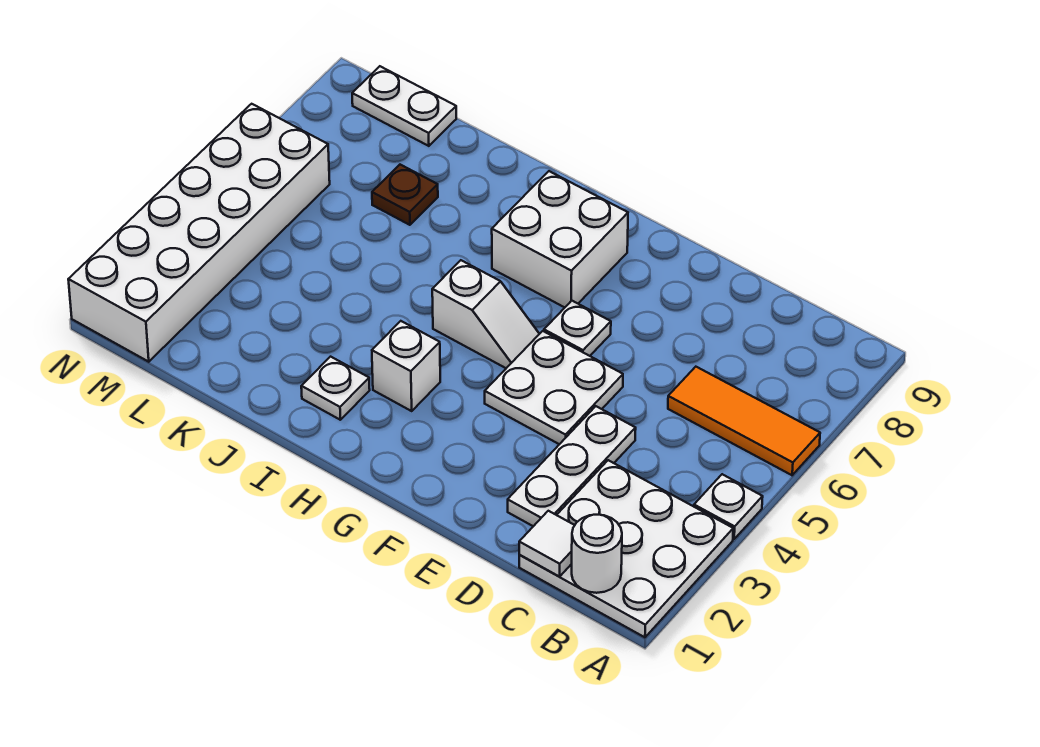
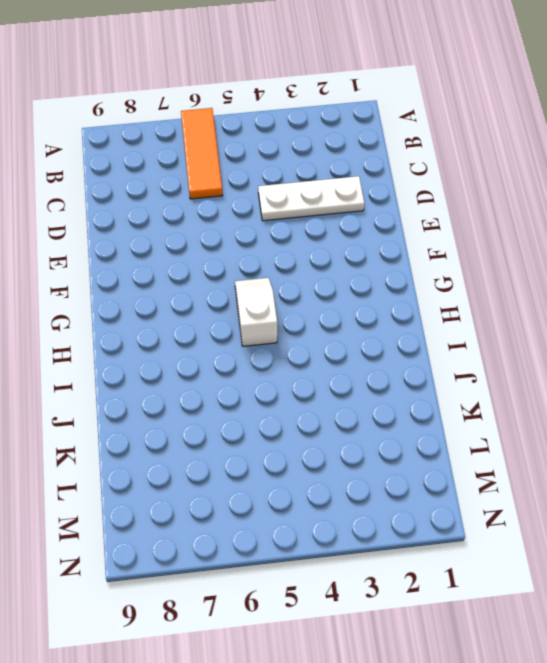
none -> white plate A1:C3 level 1
none -> white plate A4 level 1
none -> white plate E4:F5 level 1

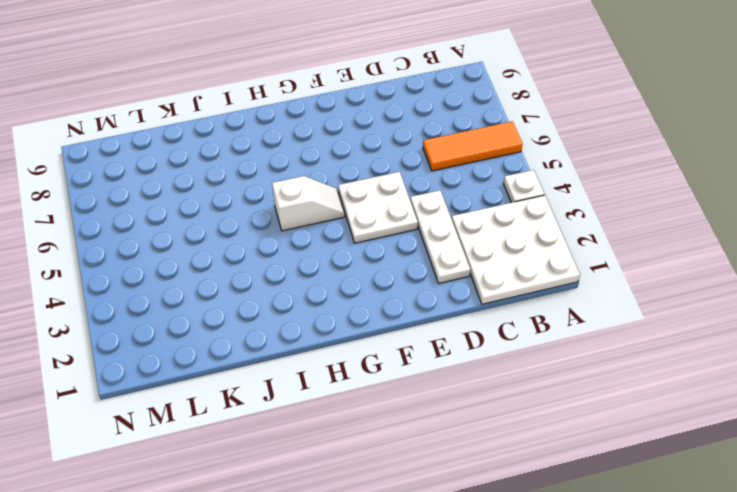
none -> white plate F6 level 1
none -> white brick G7:H8 level 1
none -> white brick H3 level 1

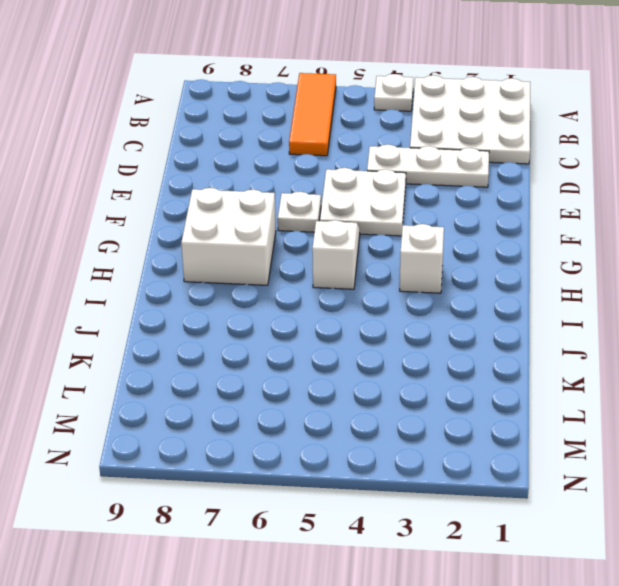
none -> white plate I2 level 1
none -> brown plate K7 level 1
none -> white plate L9:M9 level 1

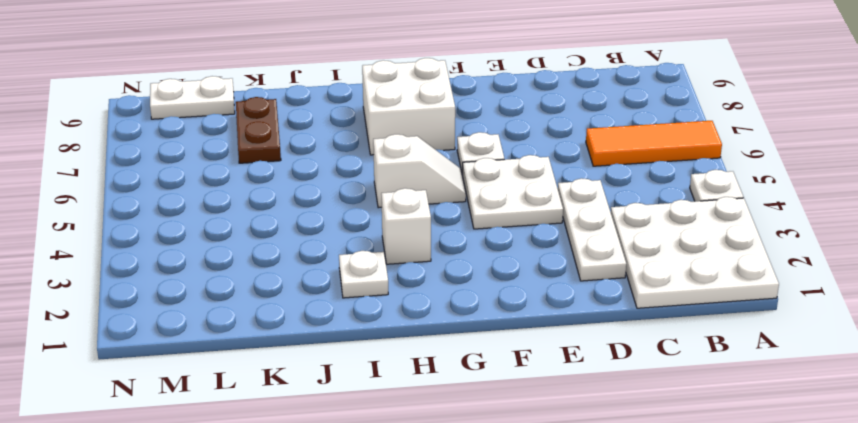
brown plate K7:K8 level 1 -> brown plate K7 level 1
none -> white brick M1:N6 level 1
none -> white round brick B1 level 2
none -> white tile C1 level 2

